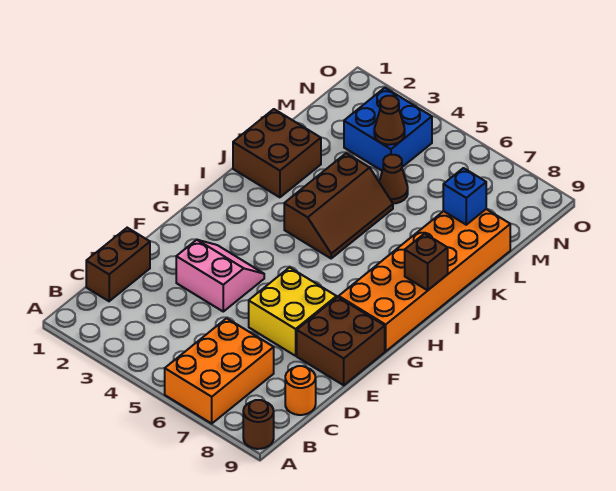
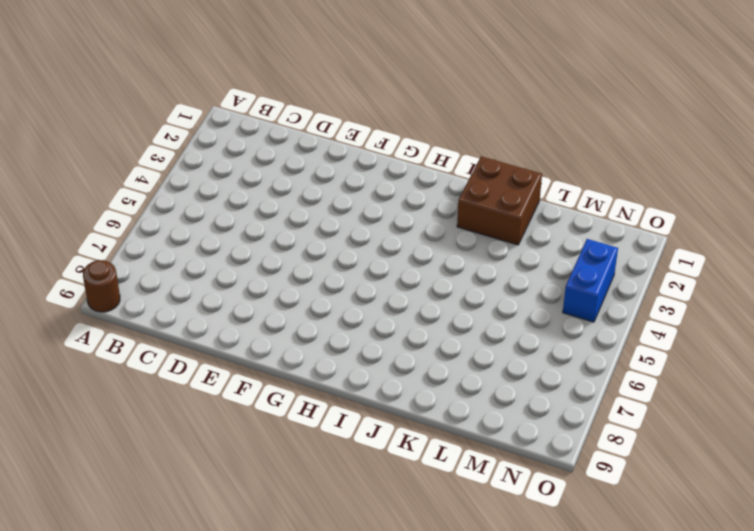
blue brick N3:N4 level 1 -> blue brick M3:N4 level 1
none -> orange brick A6:C7 level 1
none -> brown brick C1:D1 level 1
none -> orange round brick C9 level 1

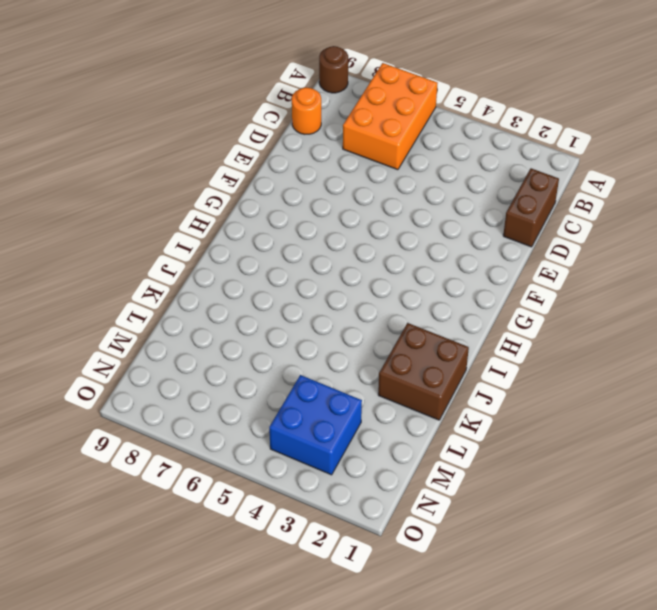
none -> pink slope E3:F4 level 1 top E
none -> yellow brick E6:F7 level 1
none -> brown brick E8:F9 level 1

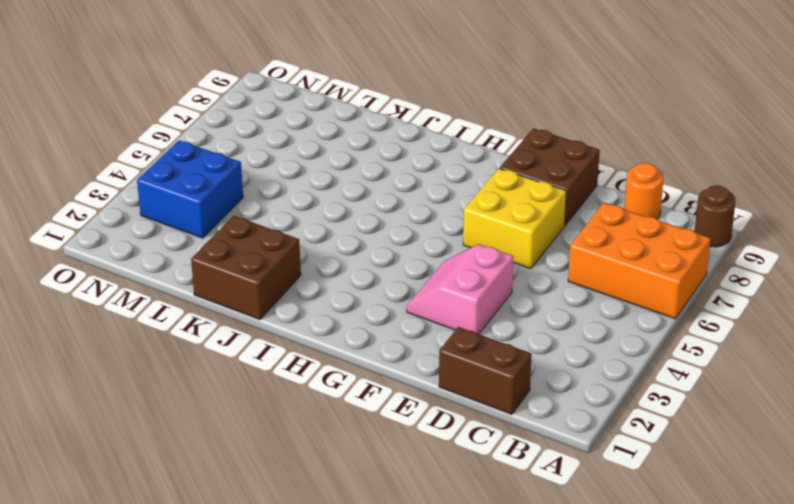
none -> orange brick G8:L9 level 1
none -> brown slope I4:K5 level 1 top 4
none -> brown cone L5 level 1

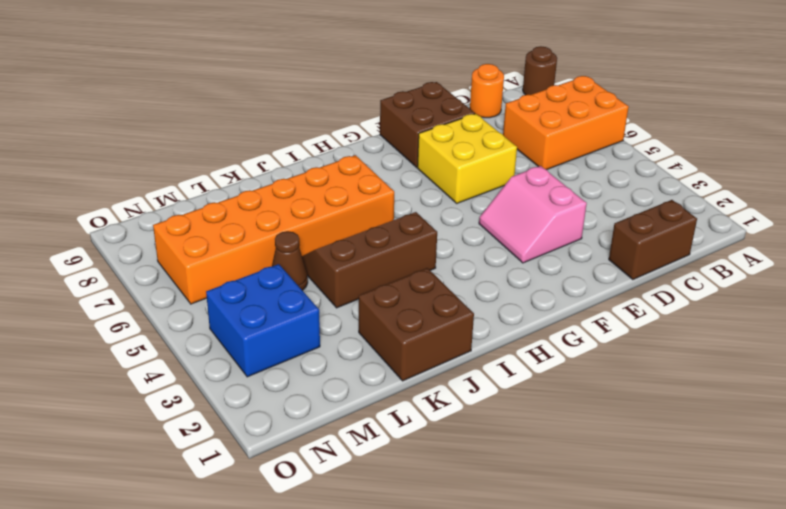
orange brick I6:N7 level 1 -> orange brick G8:L9 level 1
none -> brown brick I9 level 2
none -> blue brick L8 level 2
none -> brown cone M4 level 2

